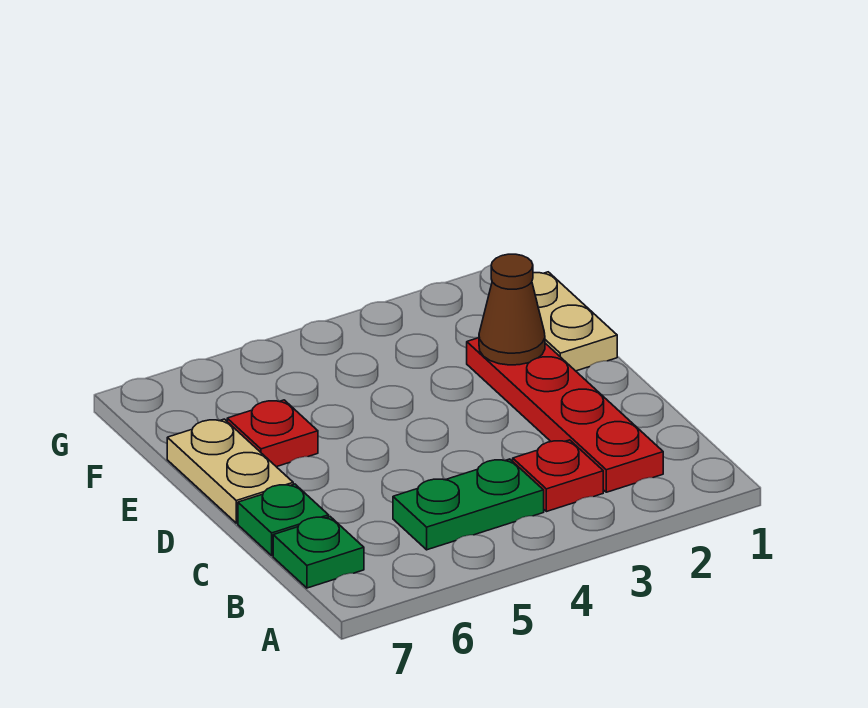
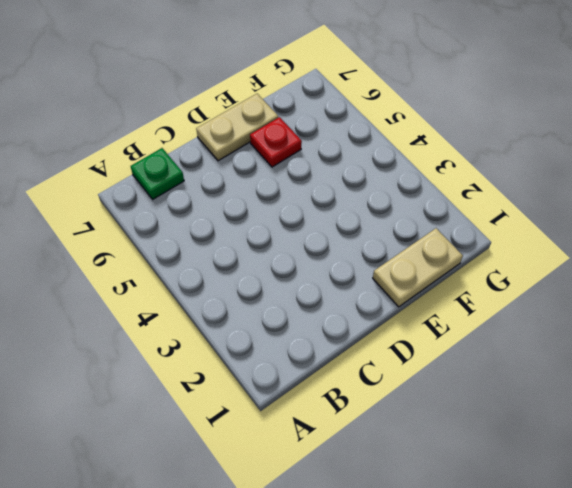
none -> red plate B2:E2 level 1
none -> red plate B3 level 1

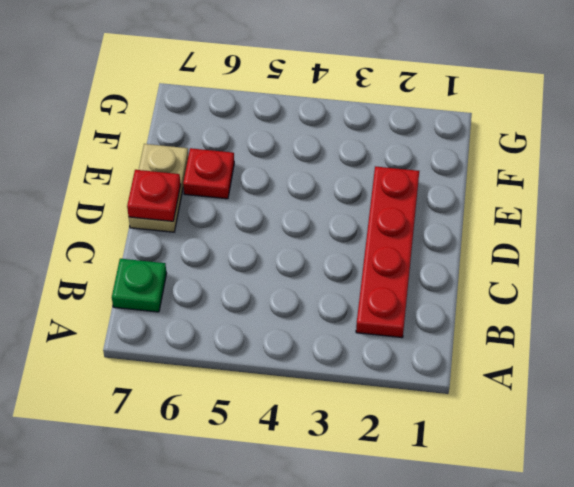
red plate D7 level 2 -> red plate B3 level 1
none -> green plate B4:B5 level 1
none -> green plate C7 level 1

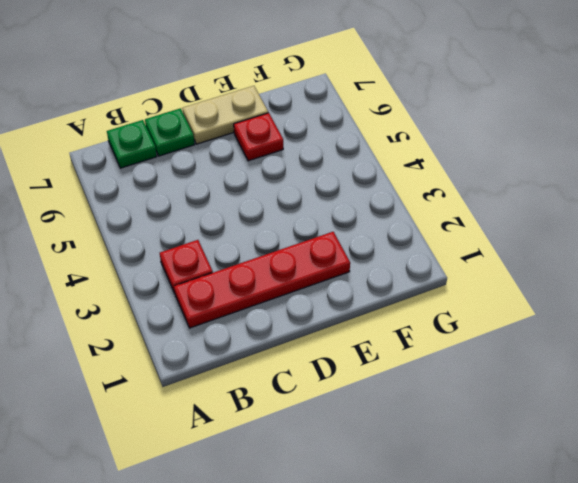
none -> green plate B4:B5 level 1
none -> tan plate E1:F1 level 1

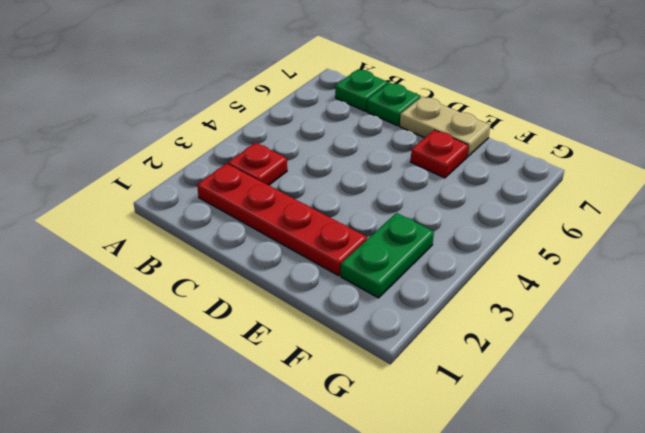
green plate F2:F3 level 1 -> green plate B4:B5 level 1
none -> tan plate E1:F1 level 1
none -> brown cone E2 level 2

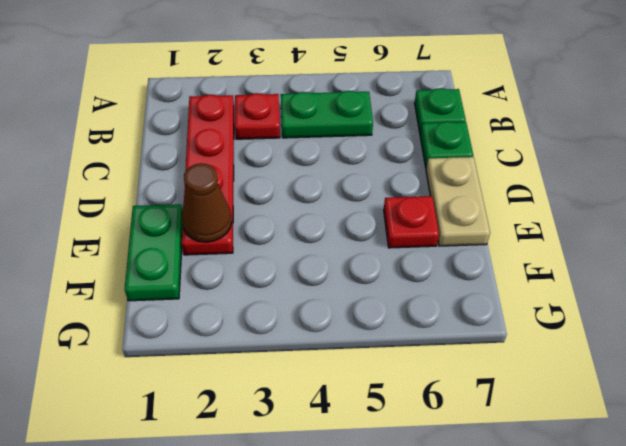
green plate E1:F1 level 1 -> tan plate E1:F1 level 1

